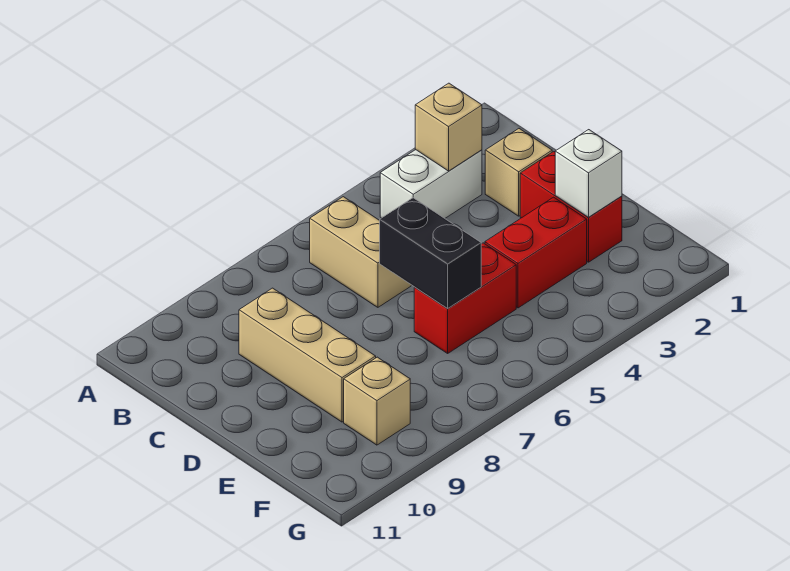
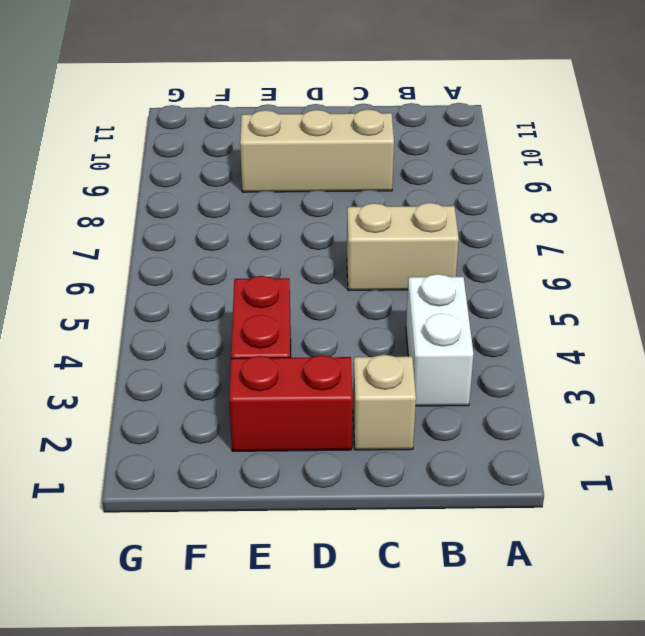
none -> red brick E5:E6 level 1
none -> tan brick F9 level 1

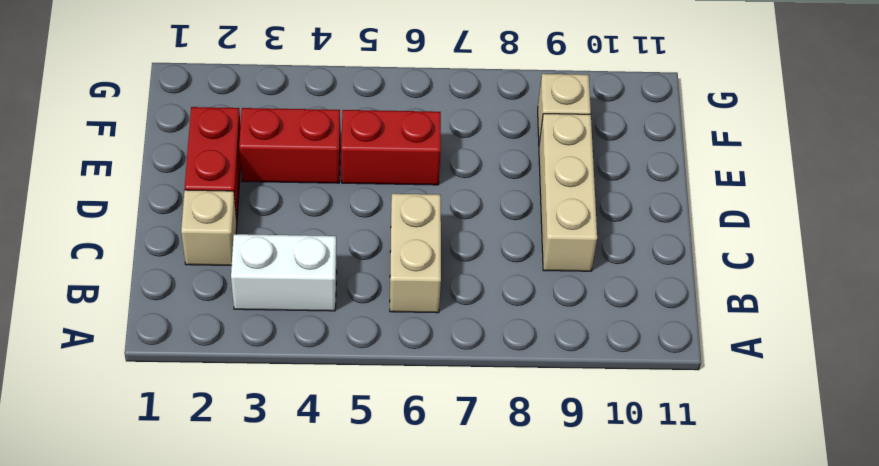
none -> tan brick B3 level 2
none -> black brick D6:E6 level 2

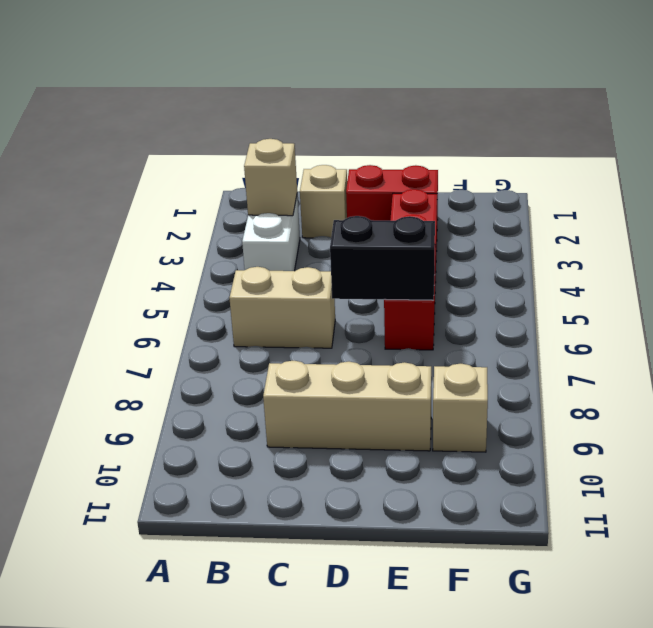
none -> white brick E2 level 2

